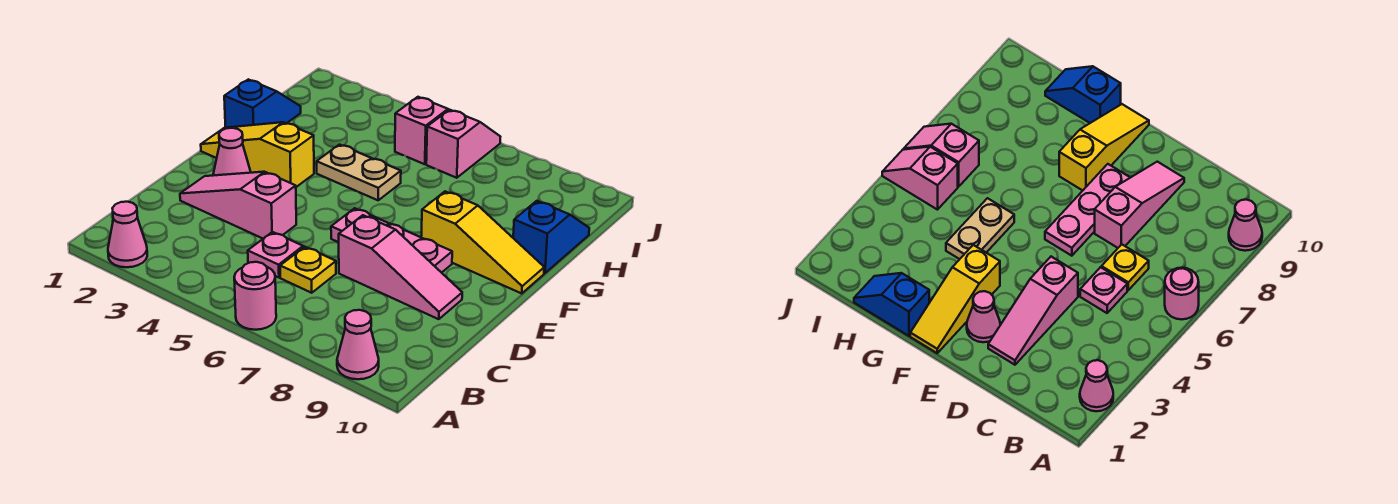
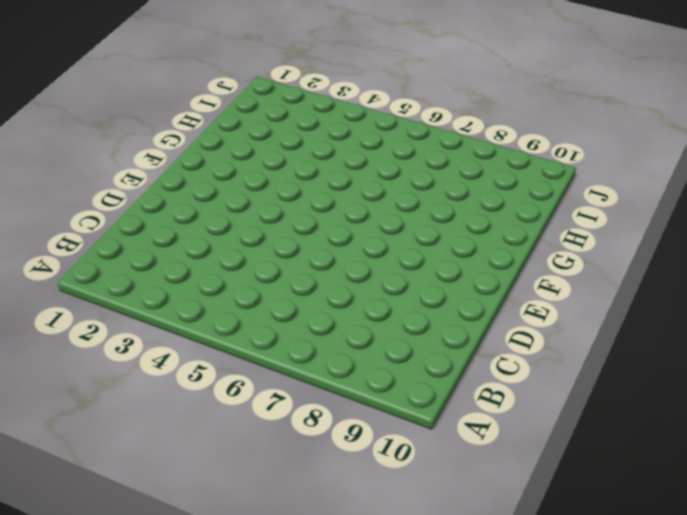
none -> pink cone A2 level 1
none -> pink round brick A6 level 1
none -> pink cone A9 level 1

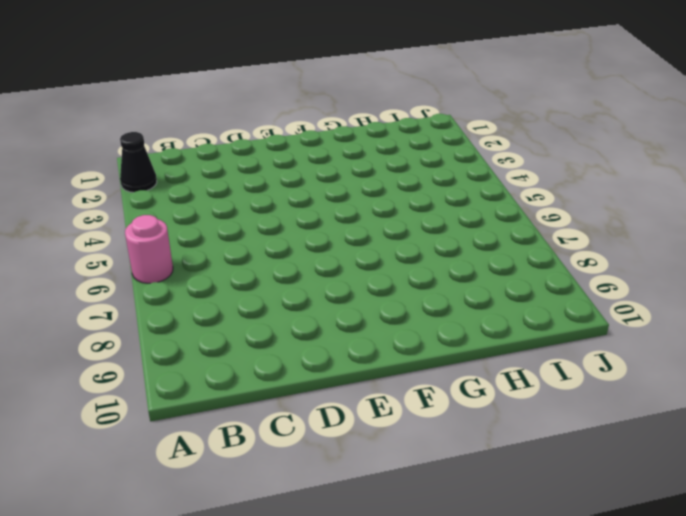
black cone A2 level 1 -> pink cone A2 level 1
none -> pink cone A9 level 1
none -> pink plate C5 level 1
none -> yellow plate C6 level 1

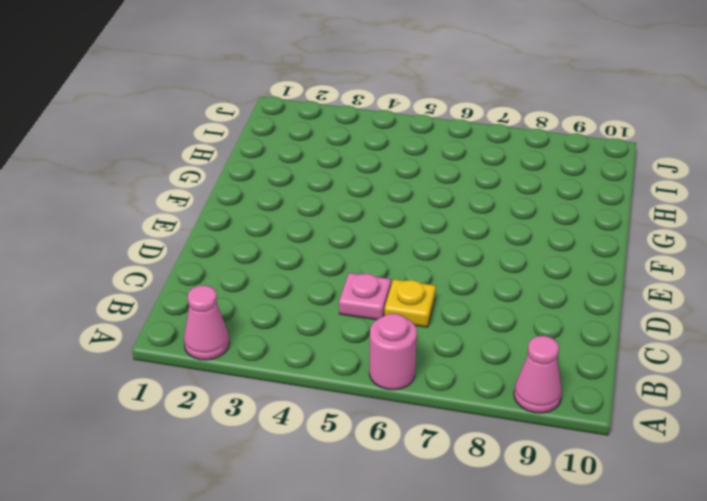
none -> pink slope D2:D4 level 1 top 4
none -> pink slope D7:D9 level 1 top 7
none -> pink cone E2 level 1

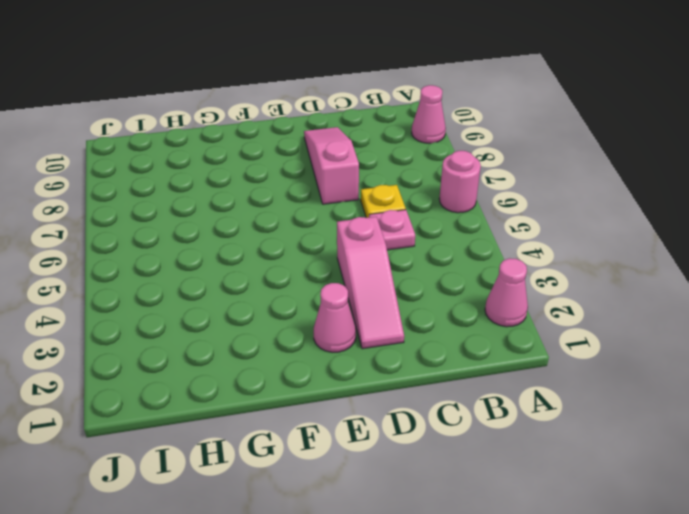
none -> pink plate E6:E8 level 1
none -> yellow slope F1:F3 level 1 top 3
none -> yellow slope F8:F10 level 1 top 8

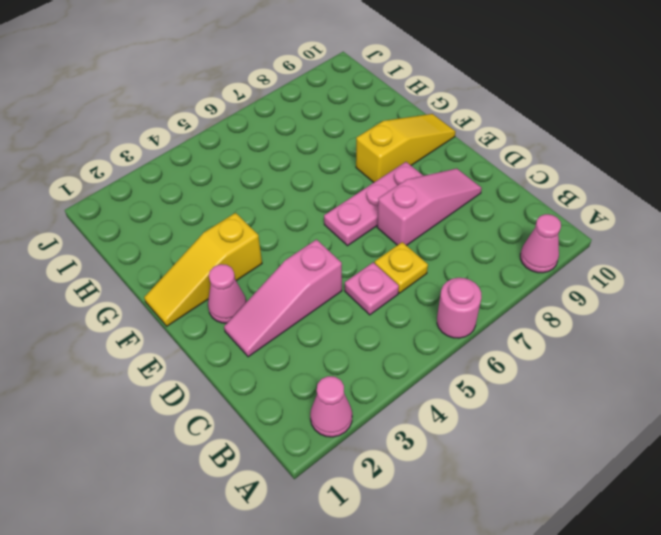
none -> blue slope G1:H1 level 1 top G
none -> tan plate G4:G5 level 1
none -> blue slope G10:H10 level 1 top G

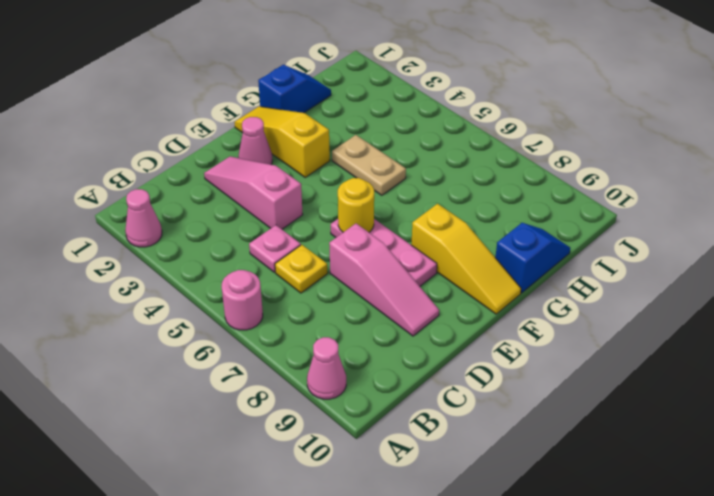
yellow round brick E6 level 2 -> none
none -> pink slope I5:J5 level 1 top I
none -> pink slope I6:J6 level 1 top I

